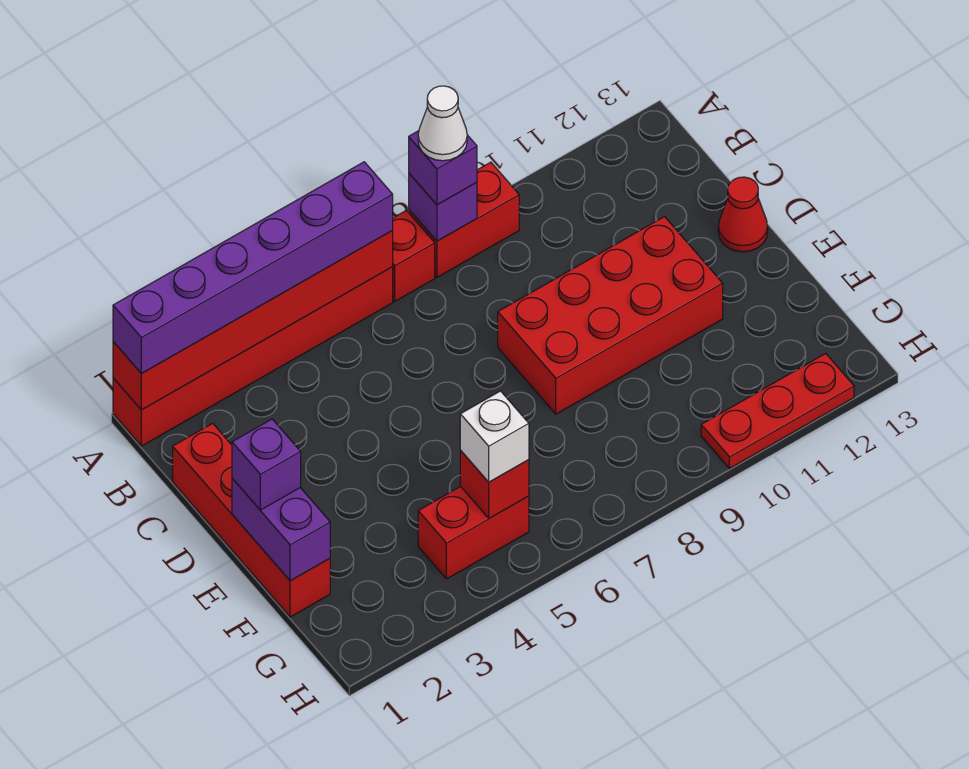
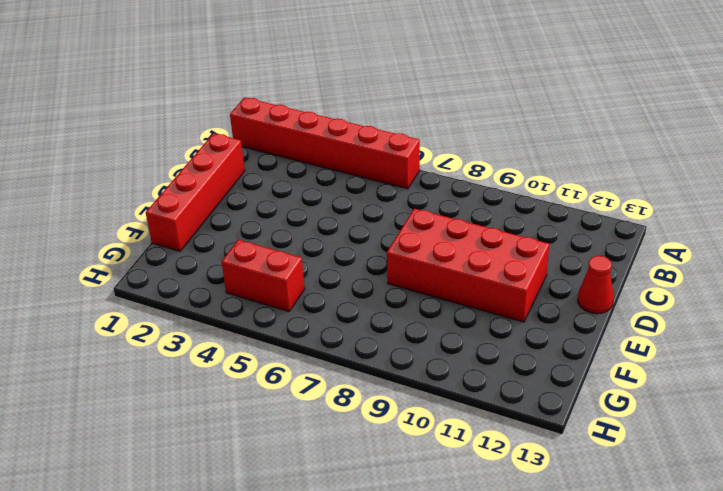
none -> red brick A7 level 1
none -> red brick A8:A9 level 1
none -> red plate H10:H12 level 1

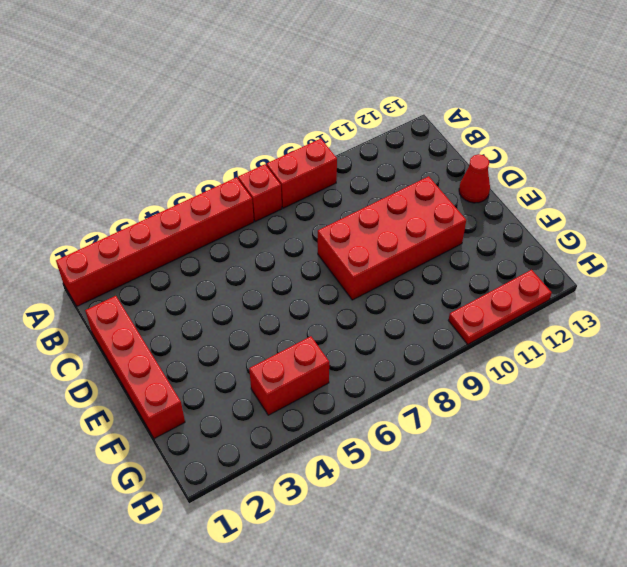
none -> red brick A1:A6 level 2
none -> purple brick A8 level 2
none -> purple brick E1:F1 level 2

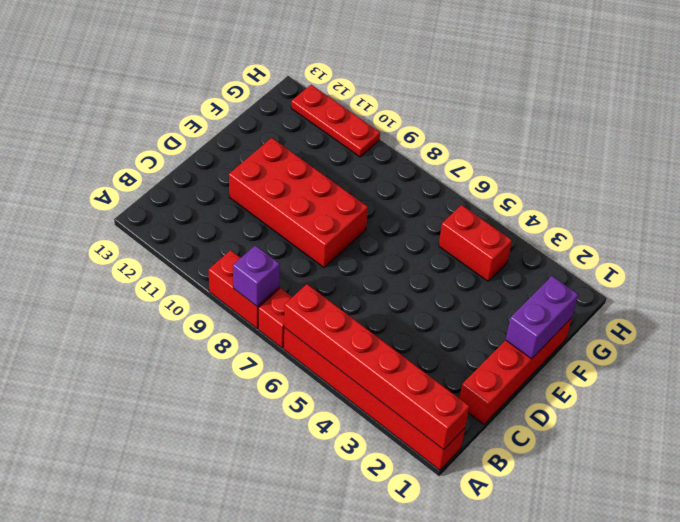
none -> red cone D13 level 1
none -> red brick G5 level 2
none -> purple brick A1:A6 level 3

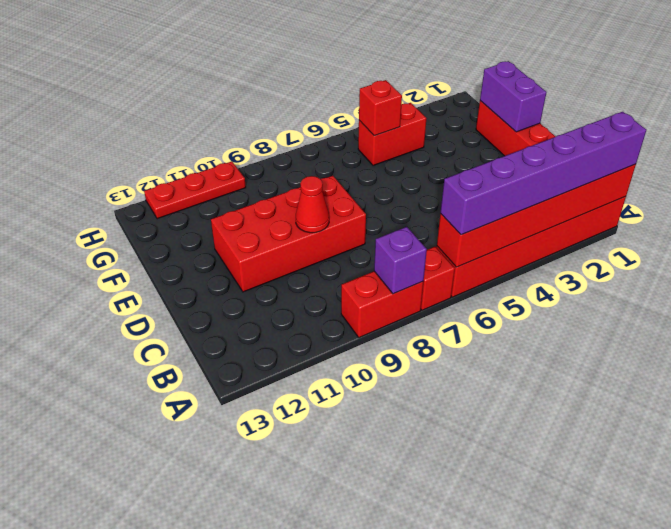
red cone D9 level 2 -> red cone D13 level 1
none -> purple brick A8 level 3
none -> purple brick E1 level 3
none -> white brick G5 level 3

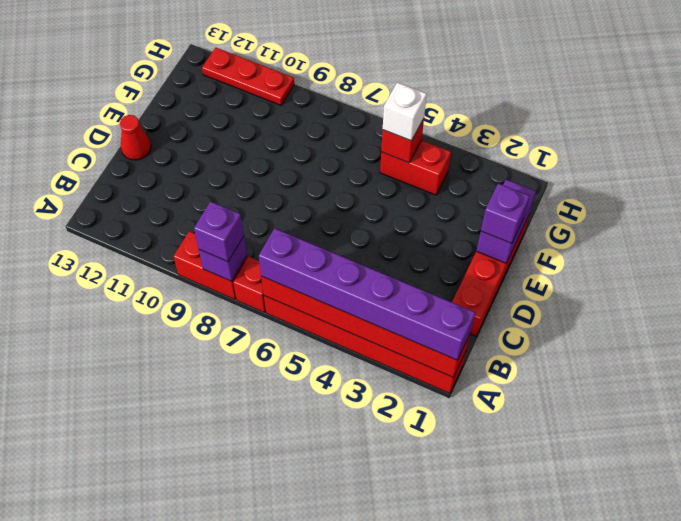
none -> red brick D8:E11 level 1
none -> white cone A8 level 4

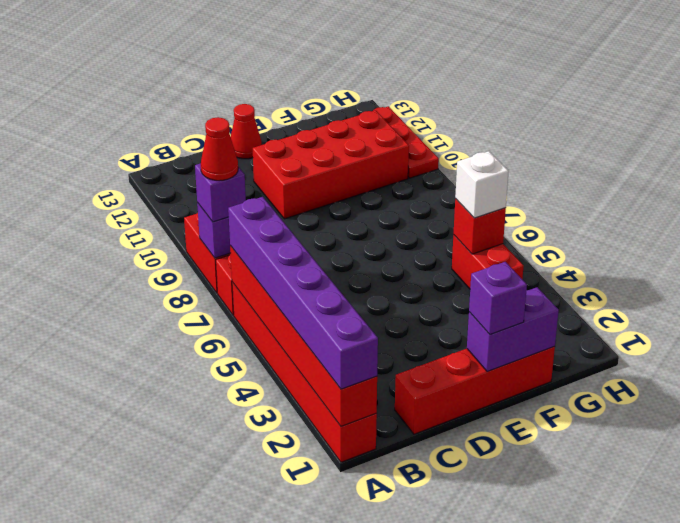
red cone A8 level 4 -> white cone A8 level 4
red brick D10:G11 level 1 -> red brick D8:E11 level 1

